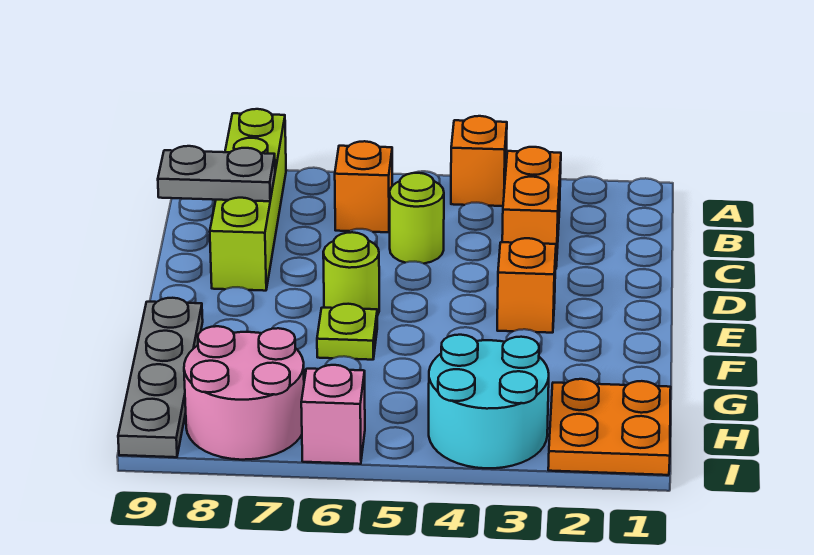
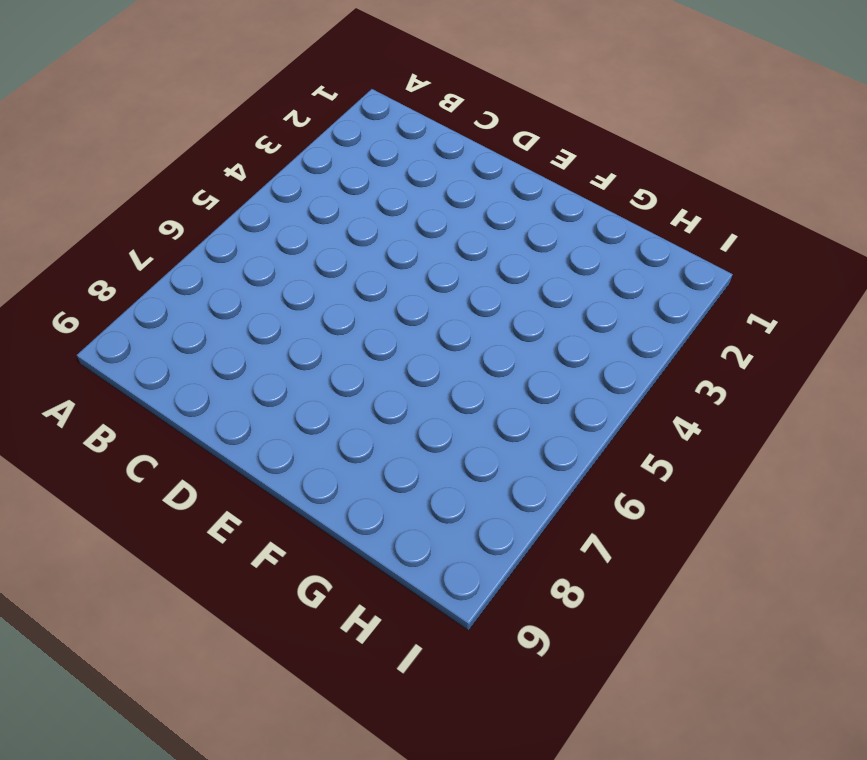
none -> orange brick A4 level 1
none -> lime brick A8:D8 level 1
none -> orange brick B3:C3 level 1

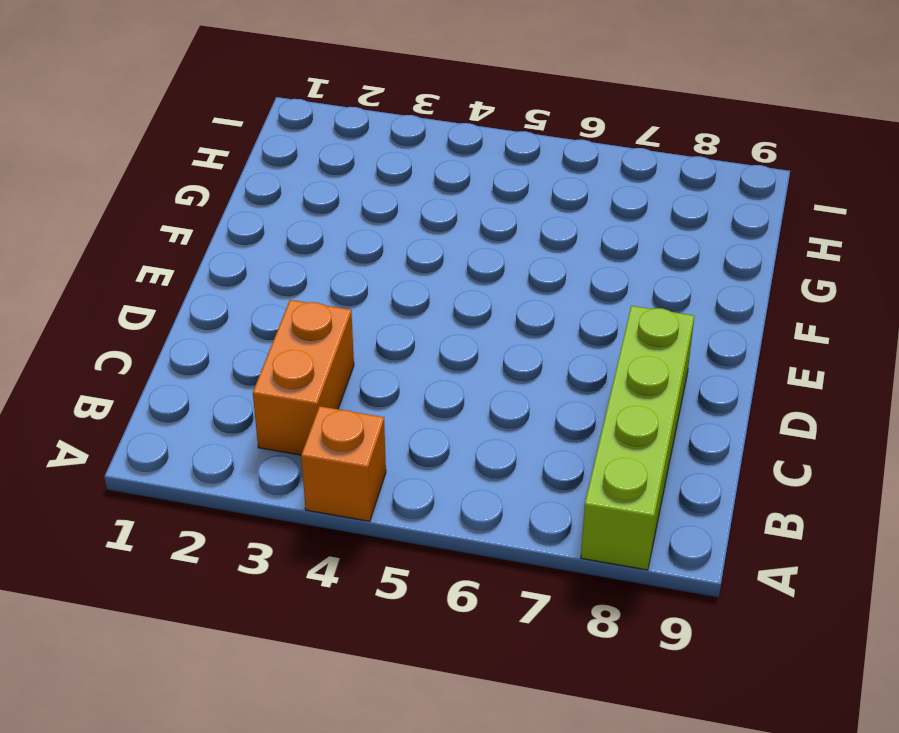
none -> orange brick B6 level 1
none -> lime round brick C5 level 1
none -> orange brick E3 level 1

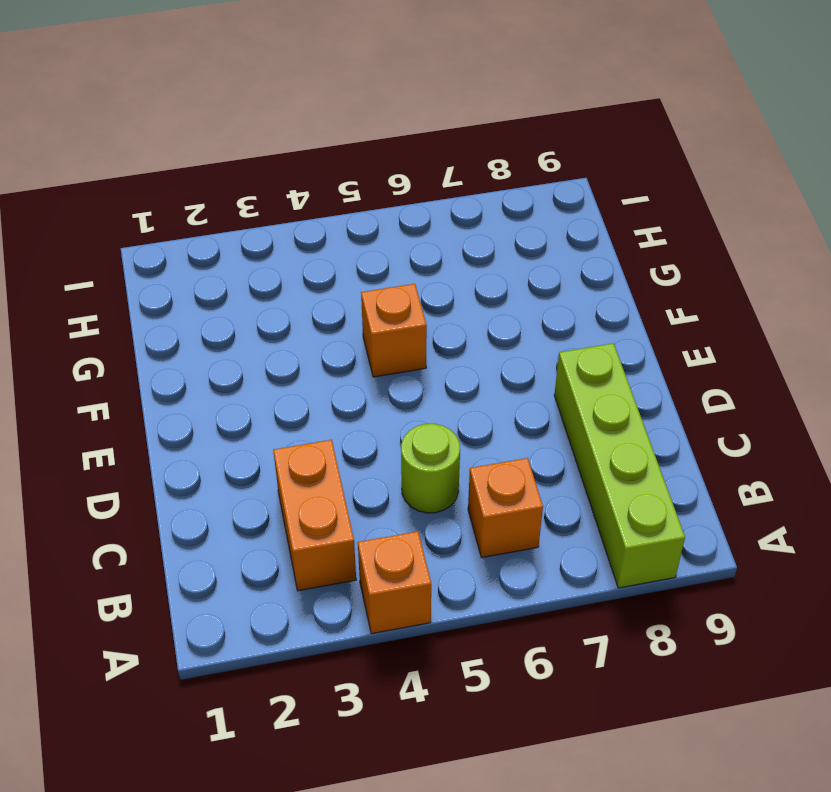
orange brick F5 level 1 -> orange brick E3 level 1
none -> lime round brick E6 level 1
none -> lime plate F6 level 1
none -> grey plate F9:I9 level 1

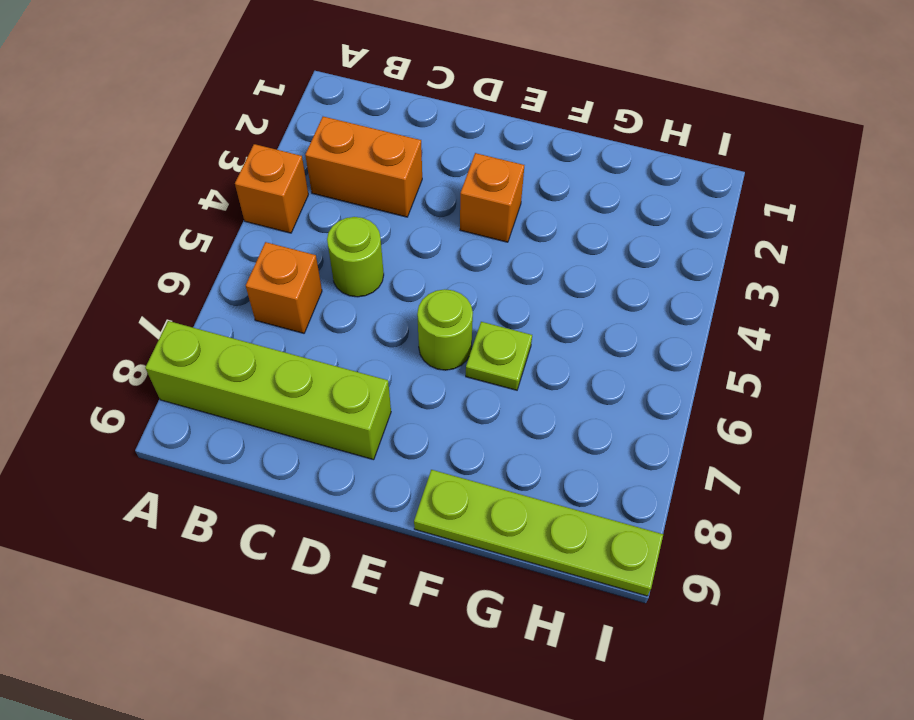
lime plate F9:I9 level 1 -> grey plate F9:I9 level 1
none -> orange plate H1:I2 level 1
none -> cyan round brick H3:I4 level 1
none -> pink round brick H7:I8 level 1

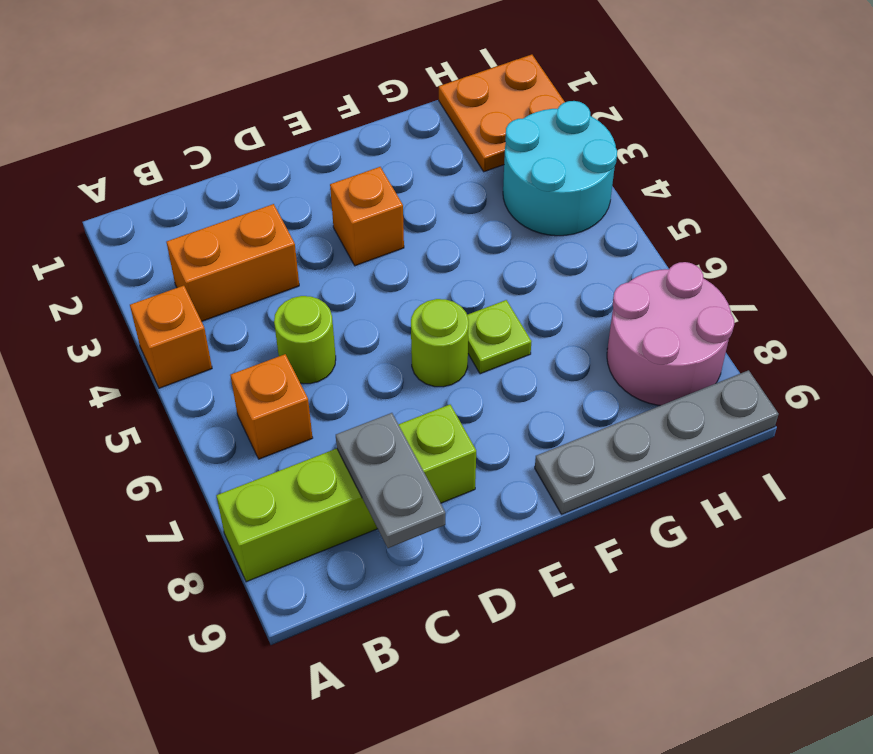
none -> pink brick I6 level 1

